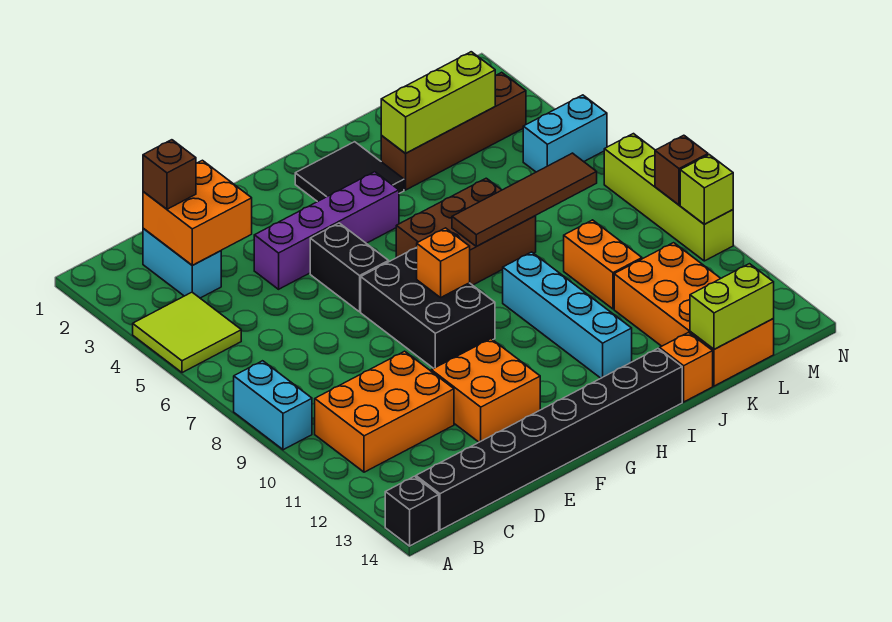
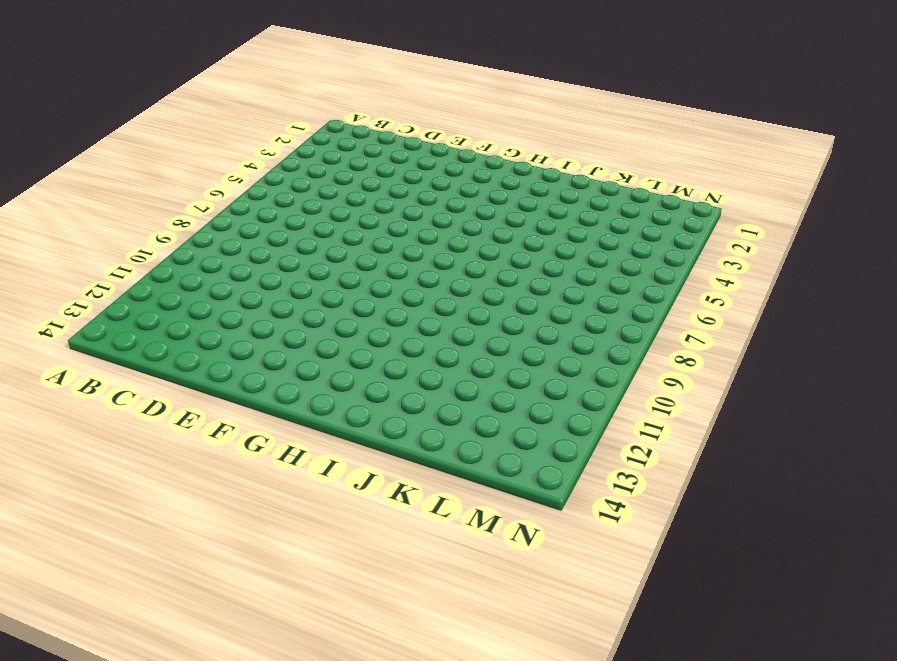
none -> lime tile A4:B5 level 1
none -> cyan brick A8:A9 level 1
none -> black brick A14 level 1

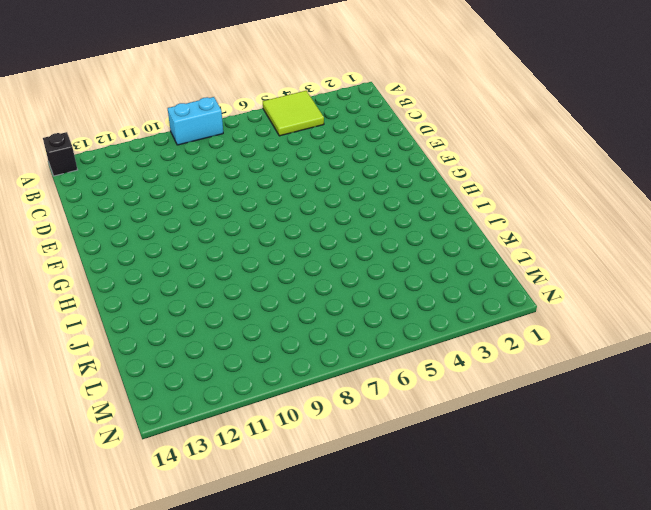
none -> orange brick B10:D11 level 1
none -> black brick B14:I14 level 1
none -> cyan brick C2:C3 level 1

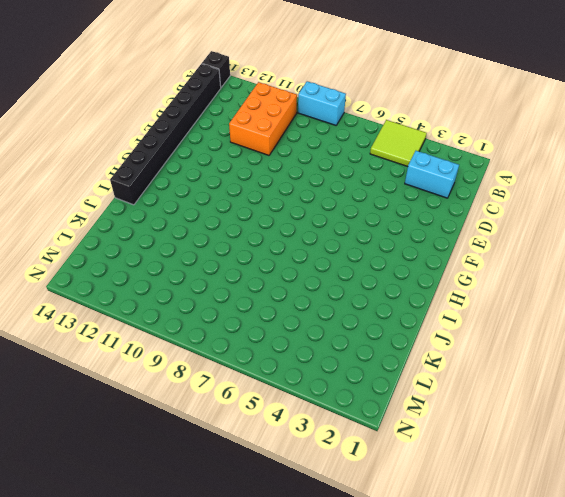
none -> purple brick E4:H4 level 1
none -> orange brick E11:F12 level 1
none -> black brick F5:F6 level 1

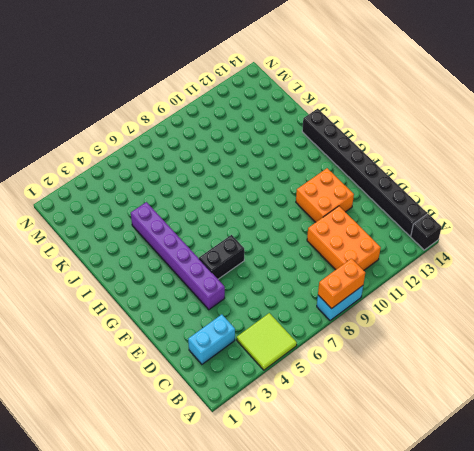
orange brick A8:A9 level 2 -> orange brick K9:K10 level 1
purple brick E4:J4 level 1 -> purple brick E4:H4 level 1
none -> black brick F7:G9 level 1
none -> black tile H2:I3 level 1
none -> brown brick H6:J7 level 1

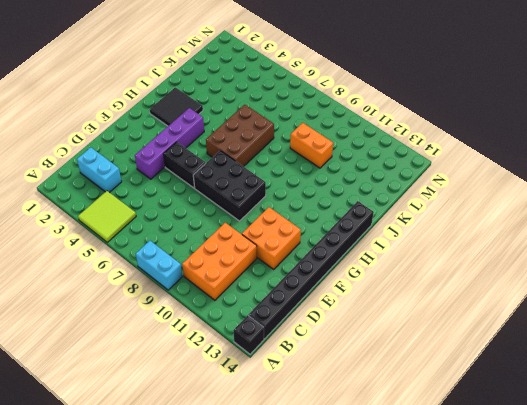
none -> cyan brick I9:I12 level 1
none -> brown brick J3:M3 level 1
none -> orange brick J14 level 1

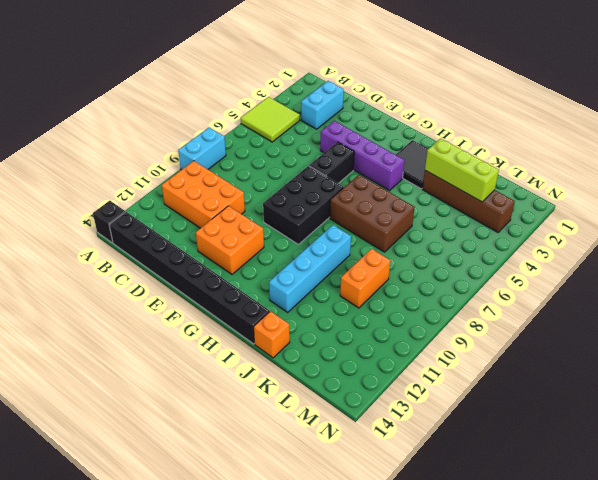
none -> orange brick K11:L14 level 1
none -> cyan brick M5:N5 level 1
none -> lime brick N7:N10 level 1

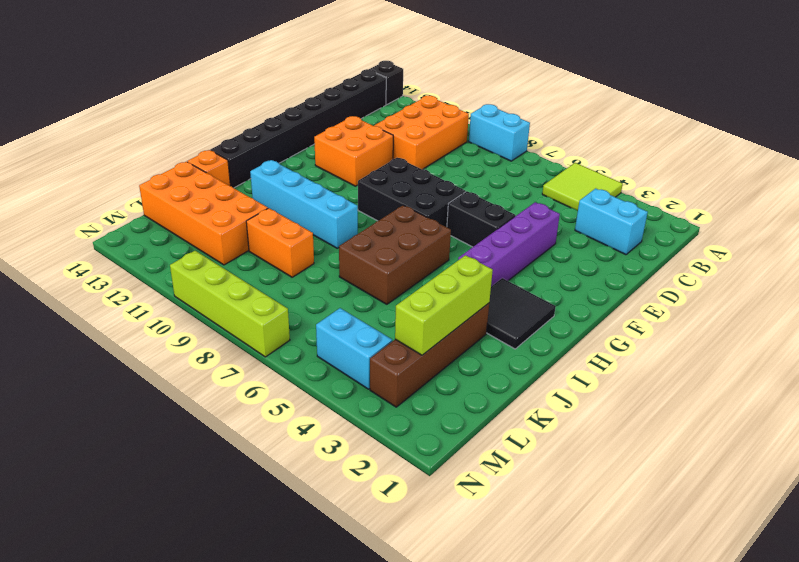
cyan brick M4:M5 level 1 -> cyan brick M5:N5 level 1
none -> orange brick C2:D3 level 2
none -> orange brick G8 level 2
none -> brown tile I7:L7 level 2

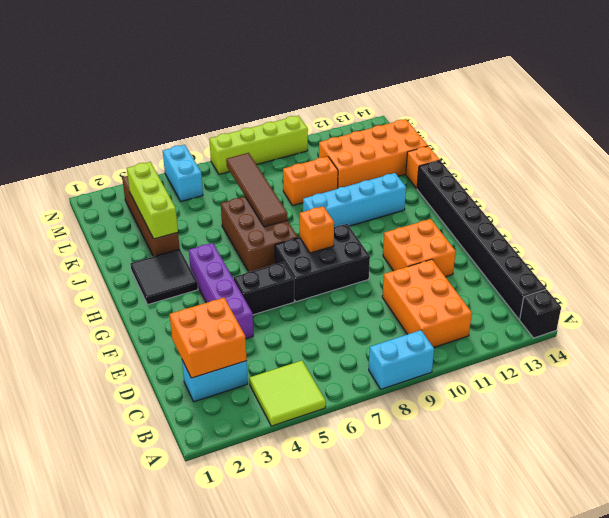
none -> lime brick K14:L14 level 2
none -> brown brick N9 level 2
none -> lime brick N10 level 2

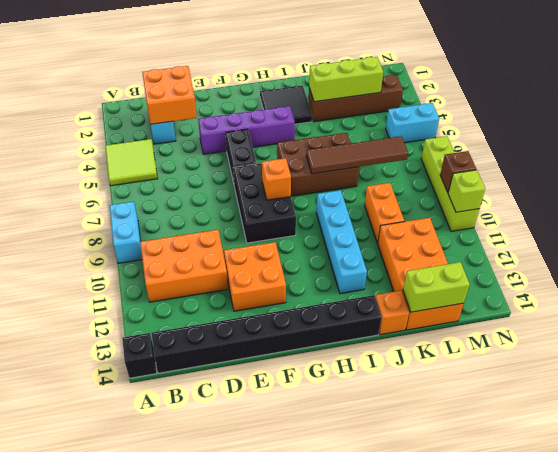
none -> brown brick C2 level 3

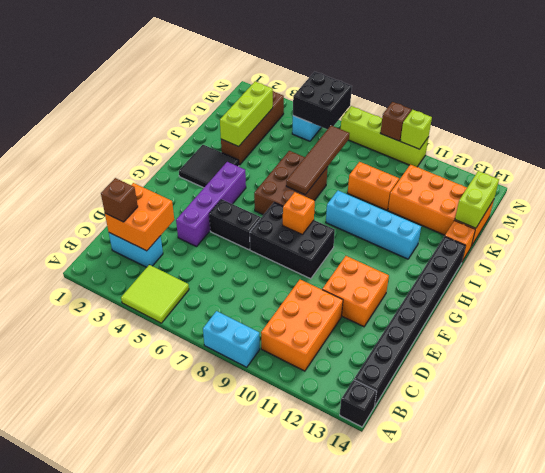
black brick M5:N6 level 2 -> none

